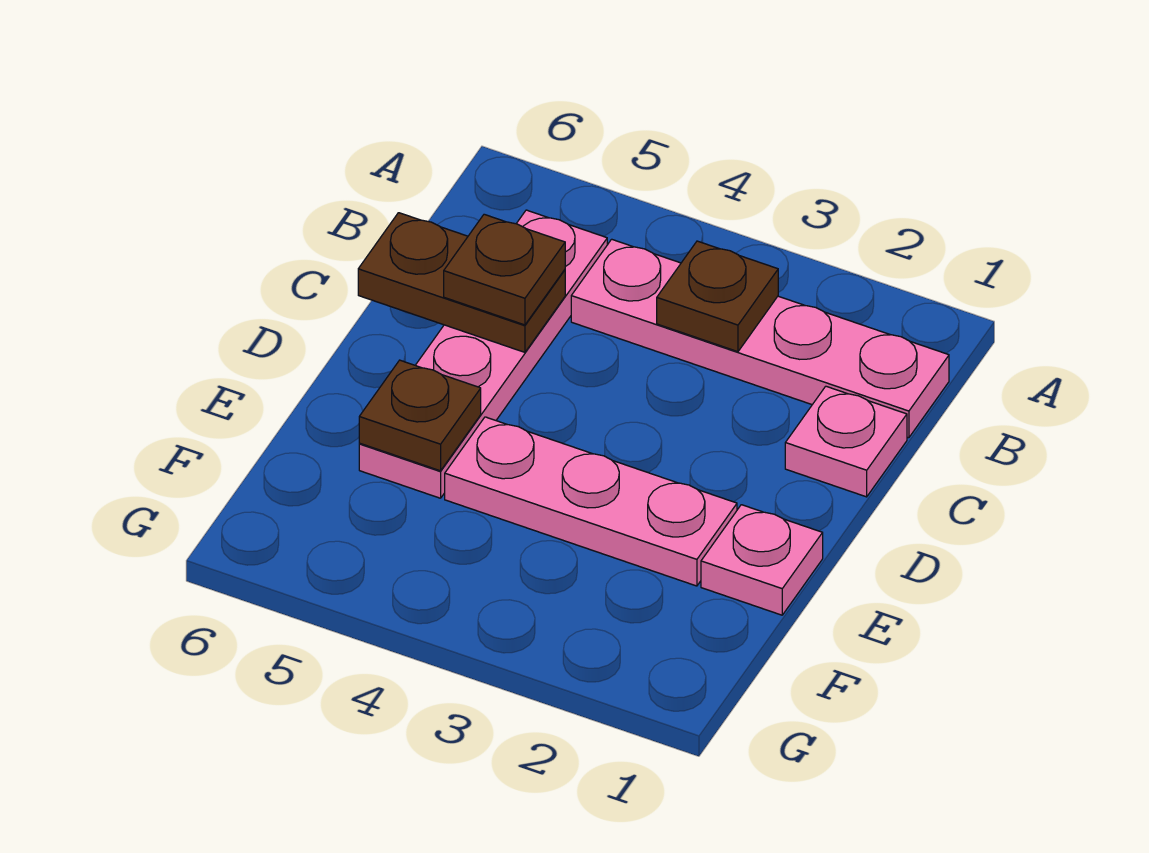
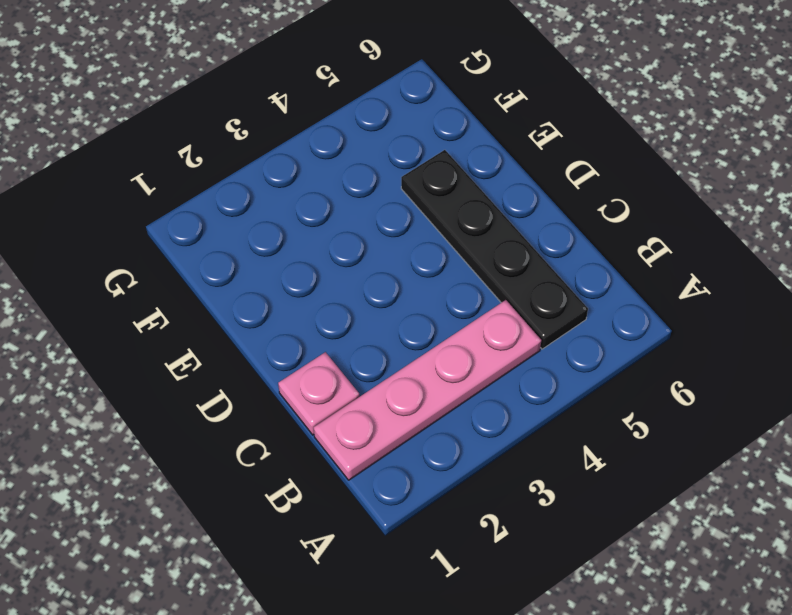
black plate B5:E5 level 1 -> pink plate B5:E5 level 1
none -> pink plate E1 level 1
none -> pink plate E2:E4 level 1

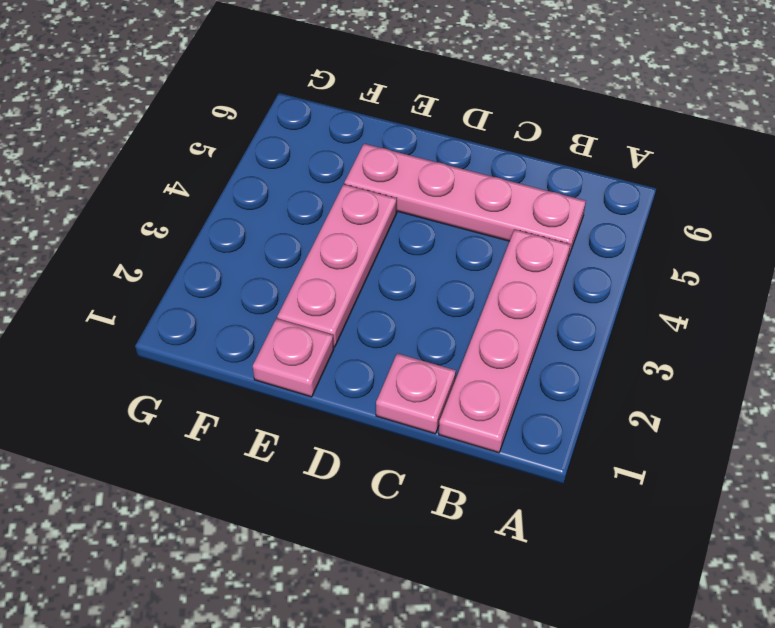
none -> brown plate B3 level 2
none -> brown plate C5:C6 level 2

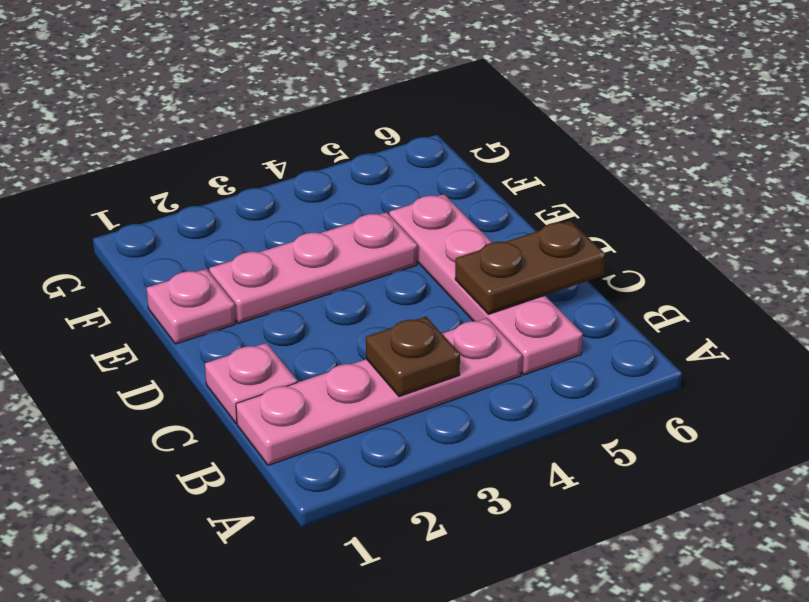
none -> brown plate E5 level 2
none -> brown plate C5 level 3

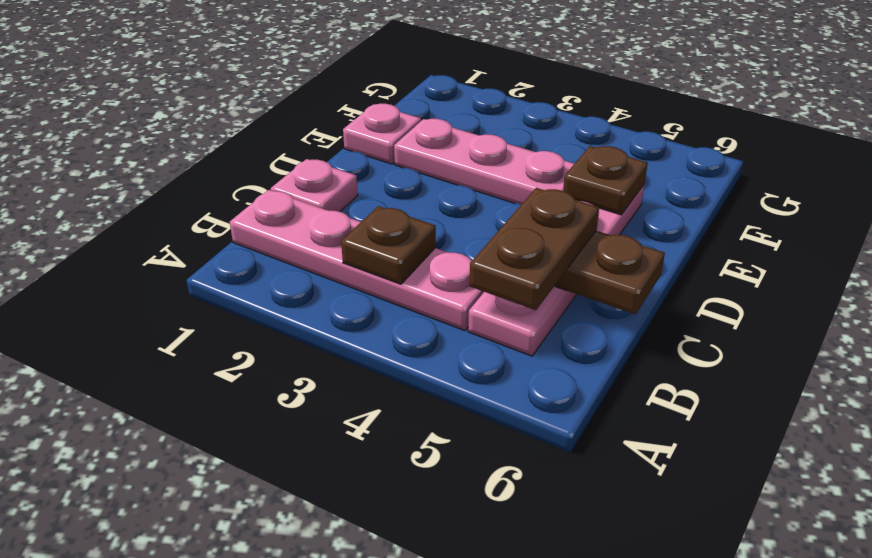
brown plate B5:C5 level 3 -> brown plate C5 level 3

